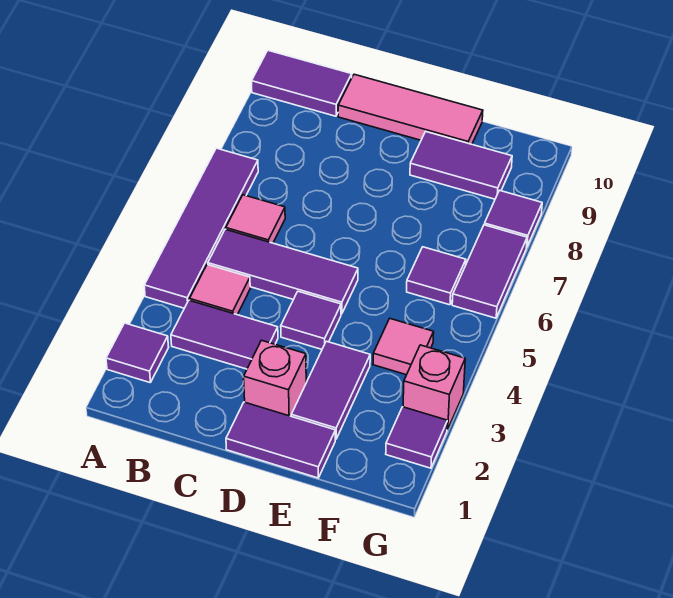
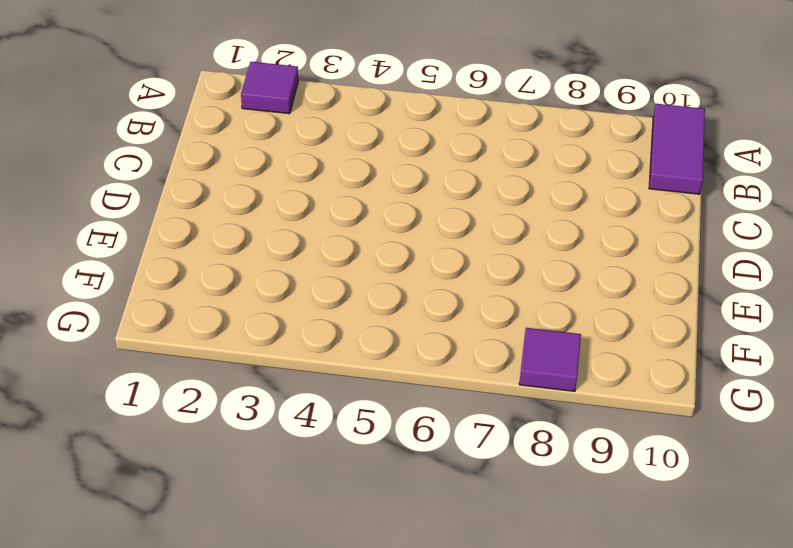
none -> purple tile A4:A7 level 1
none -> purple tile B3:C3 level 1
none -> pink tile B4 level 1

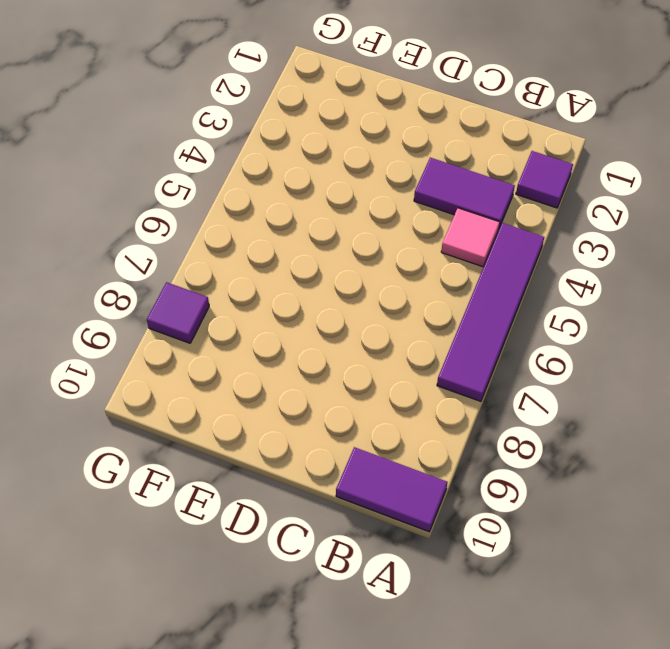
none -> purple tile B5:D5 level 1
none -> pink tile B6 level 1
none -> pink tile C10:E10 level 1

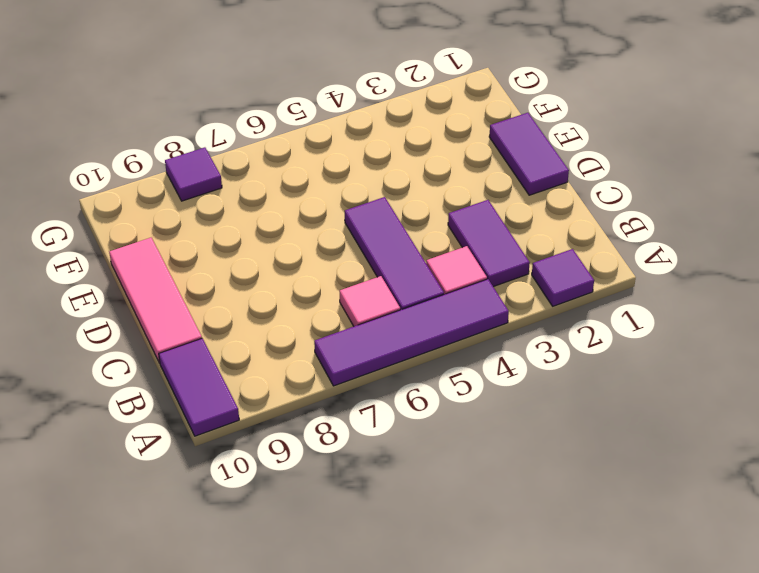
none -> pink brick D2 level 1
none -> purple tile D4 level 1
none -> purple tile E2:E3 level 1

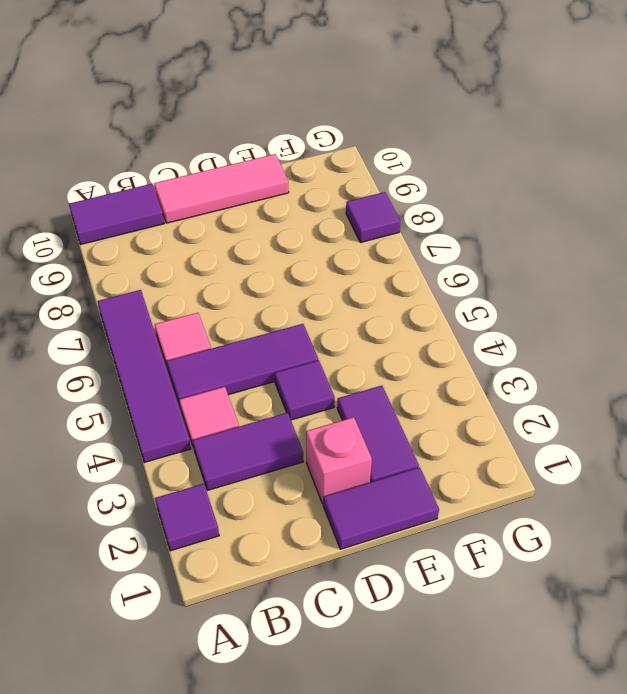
none -> purple tile E9:F9 level 1
none -> pink tile F4 level 1
none -> purple tile F6 level 1

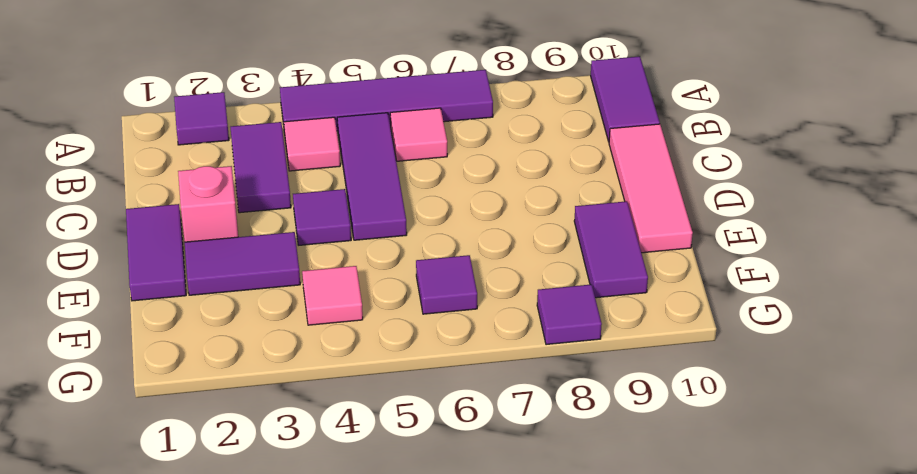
none -> purple tile G2 level 1
none -> pink brick G3 level 1
none -> purple tile G6:G7 level 1

